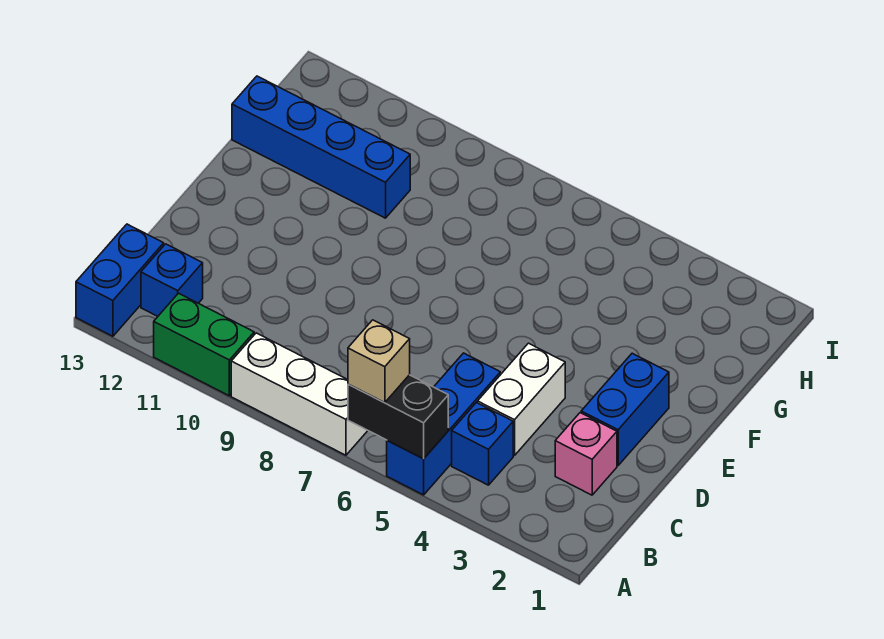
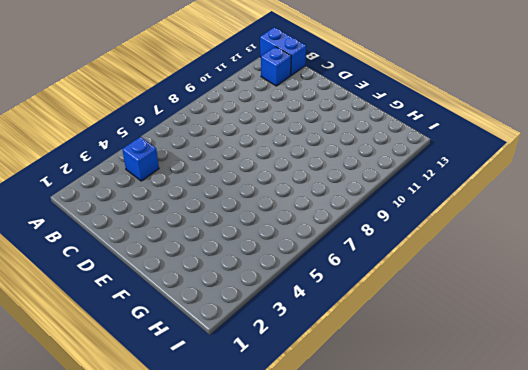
none -> blue brick A5:C5 level 1
none -> white brick A7:A9 level 1
none -> green brick A10:A11 level 1

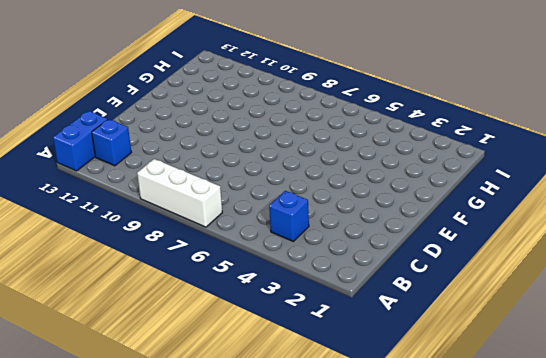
none -> blue brick A5:C5 level 1
none -> green brick A10:A11 level 1
none -> pink brick C2 level 1

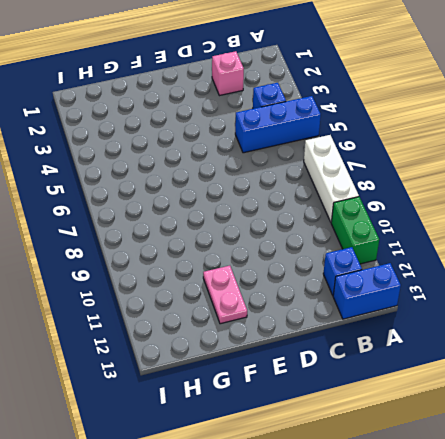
pink plate F11:F12 level 1 -> none
none -> white brick C4:D4 level 1
none -> blue brick D2:E2 level 1
none -> blue brick G10:G13 level 1

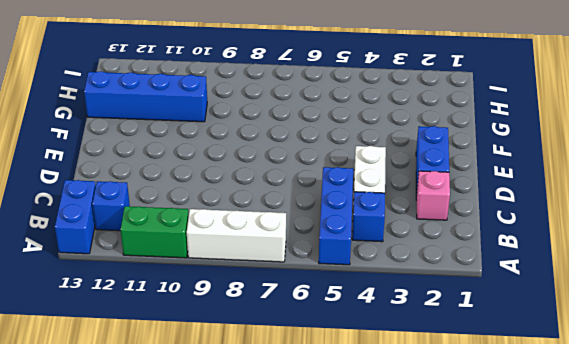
none -> black brick A5:A6 level 2
none -> tan brick A6 level 3

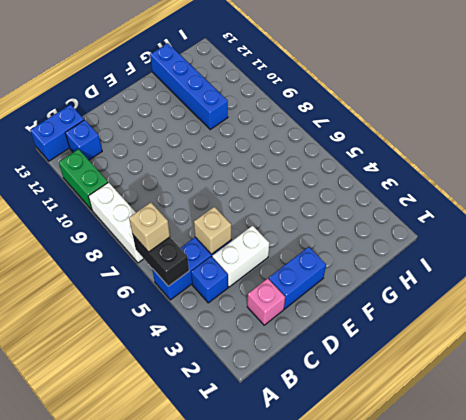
tan brick C5 level 2 -> none

